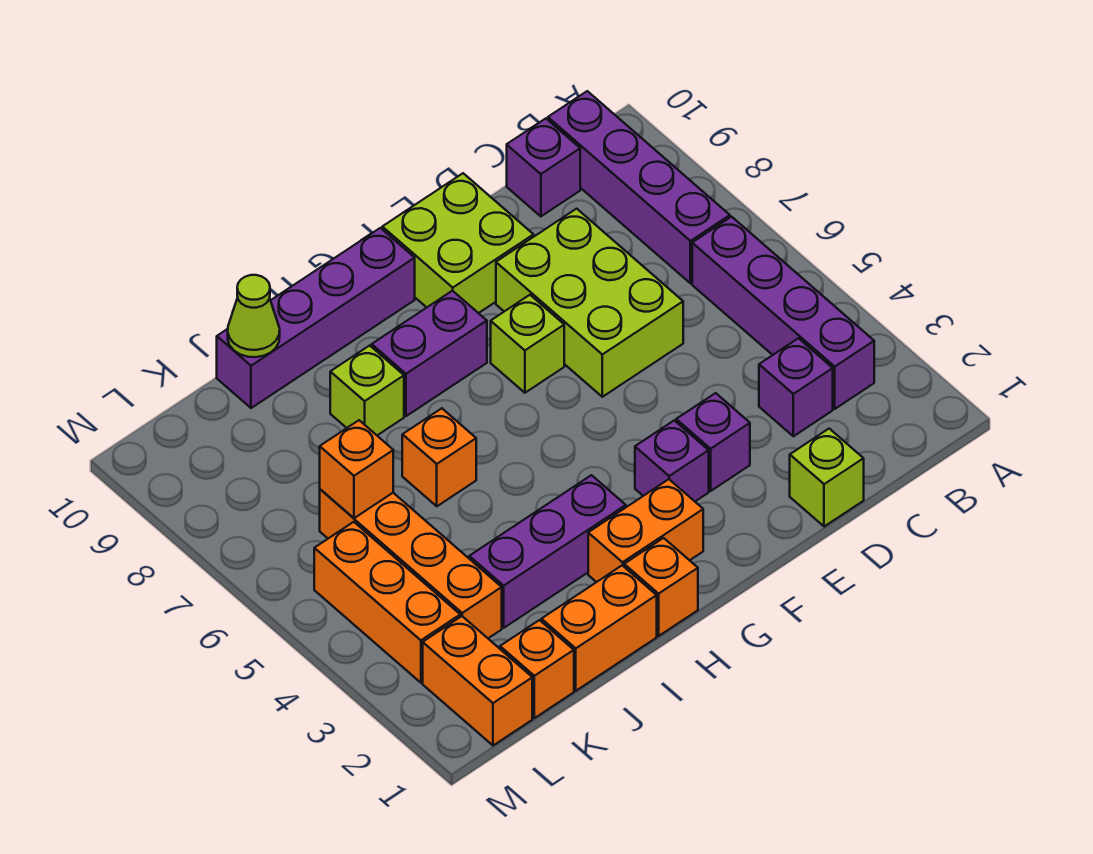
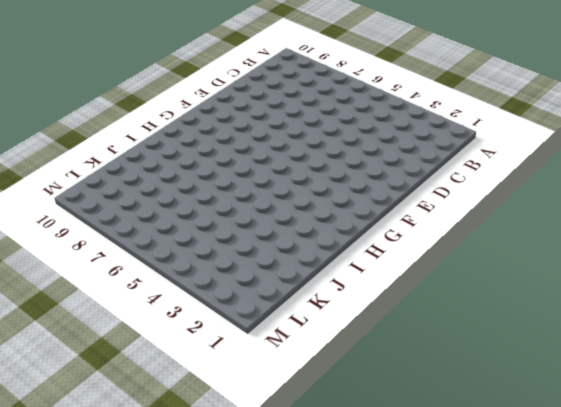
none -> purple brick B3:B6 level 1
none -> purple brick B7:B10 level 1
none -> purple brick C3 level 1

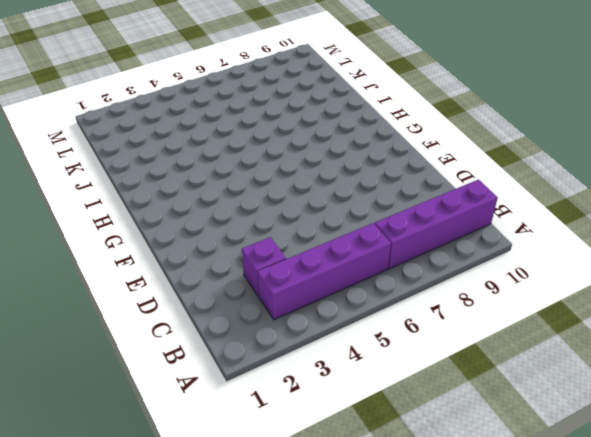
none -> purple brick C10 level 1
none -> lime brick D1 level 1
none -> lime brick D6:E8 level 1

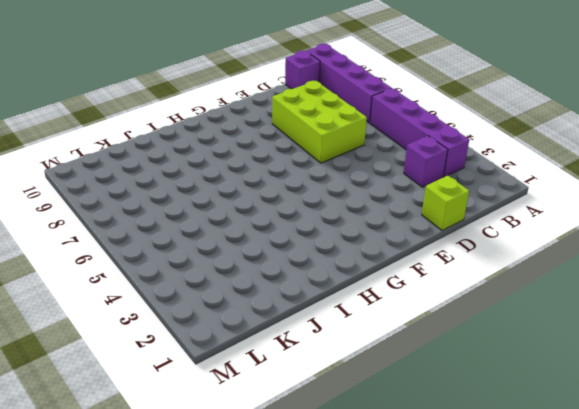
none -> purple brick E3 level 1
none -> lime brick E9:F10 level 1
none -> purple brick F3 level 1

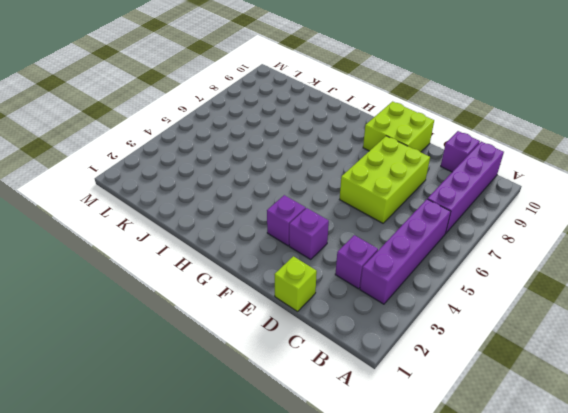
none -> lime brick F7 level 1
none -> orange brick G2:H2 level 1
none -> purple brick G8:H8 level 1

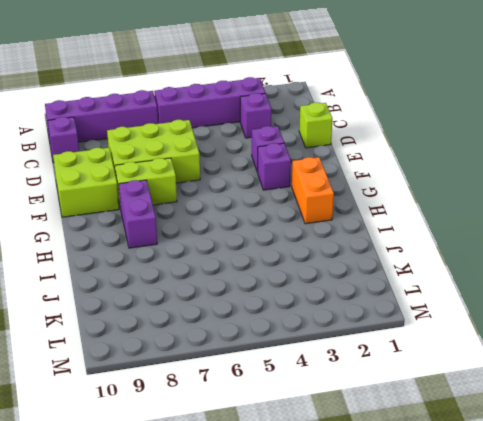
lime brick F7:F8 level 1 -> lime brick F7 level 1
none -> purple brick G10:J10 level 1
none -> orange brick H1 level 1
none -> purple brick H3:J3 level 1

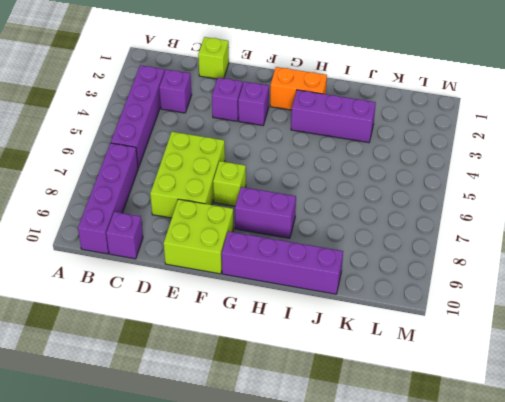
none -> orange brick H1 level 1
none -> orange brick I1:J1 level 1
none -> orange brick I6 level 1

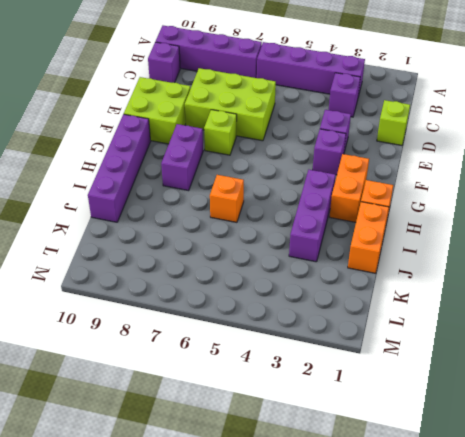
none -> lime brick I8 level 1
none -> orange brick K1 level 1
none -> orange brick K3:K6 level 1

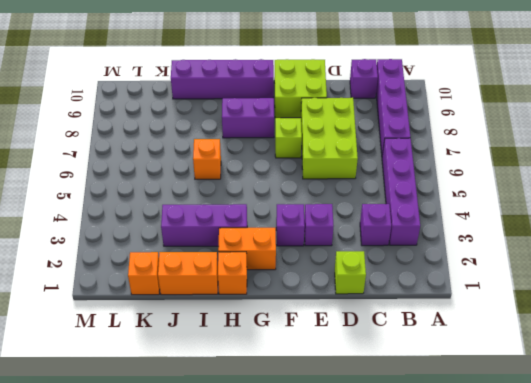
none -> lime brick I8 level 1
none -> orange brick K3:K6 level 1
none -> orange brick L1:L2 level 1

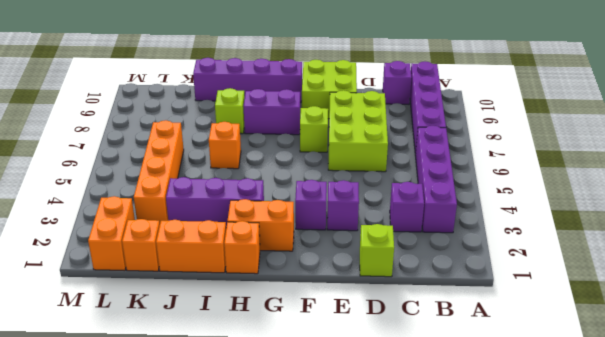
none -> orange brick L3:L5 level 1
none -> lime cone J10 level 2
none -> orange brick K6 level 2

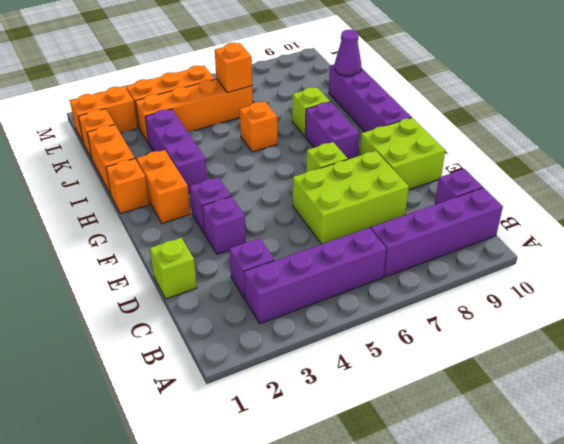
purple cone J10 level 2 -> lime cone J10 level 2

